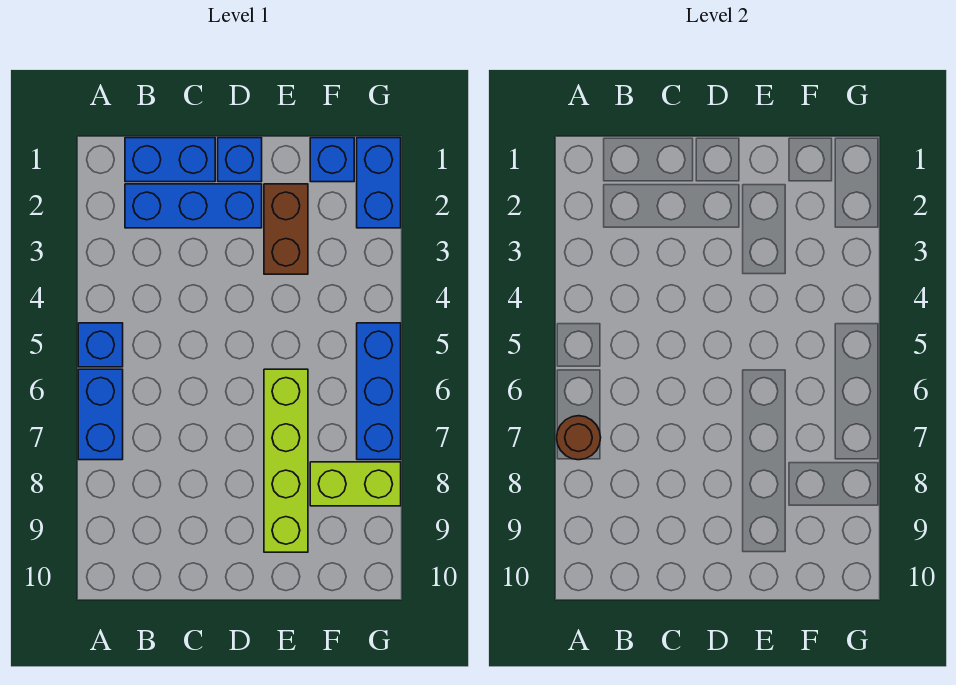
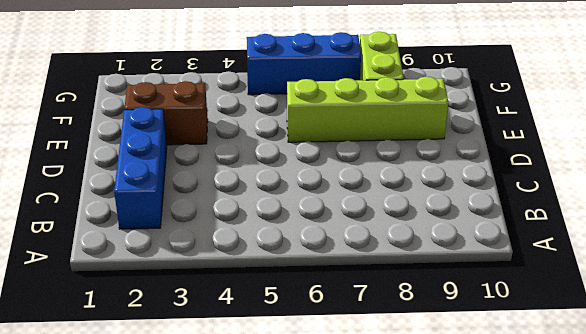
none -> blue brick A5 level 1
none -> blue brick A6:A7 level 1
none -> blue brick B1:C1 level 1

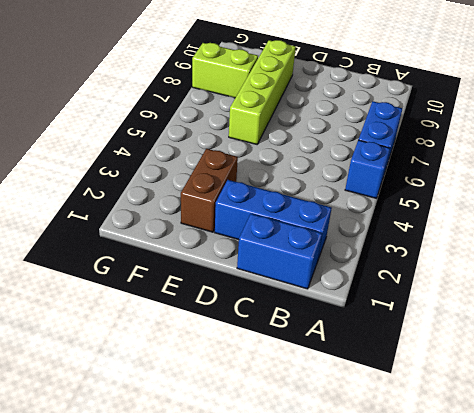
none -> blue brick D1 level 1
none -> blue brick F1 level 1
none -> blue brick G1:G2 level 1

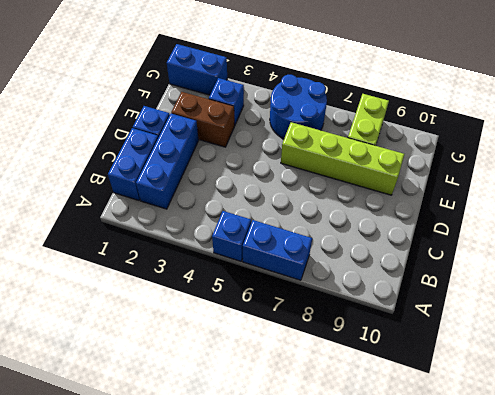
blue brick F3 level 1 -> blue brick F1 level 1
blue round brick F5:G6 level 1 -> blue brick G5:G7 level 1
none -> brown round brick A7 level 2

